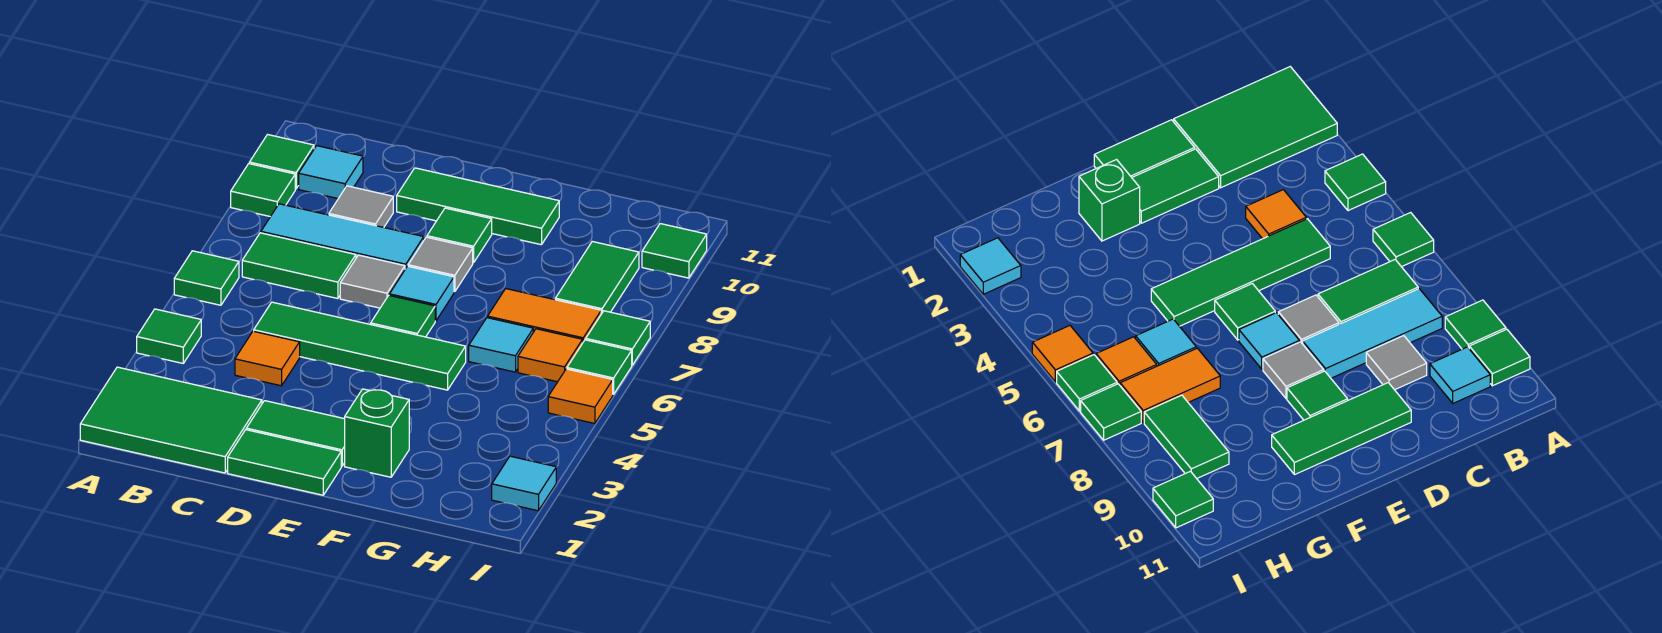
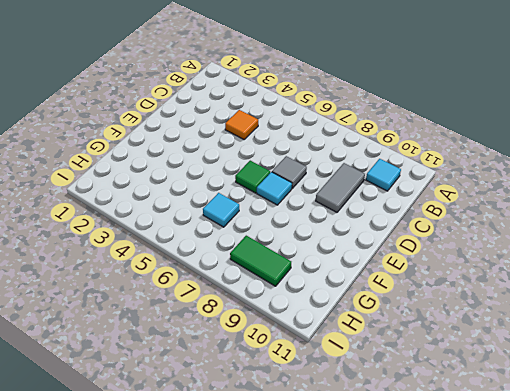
grey tile C9:D9 level 1 -> grey tile C9 level 1
none -> green tile A1:C2 level 1
none -> green tile A4 level 1
none -> green tile A6 level 1

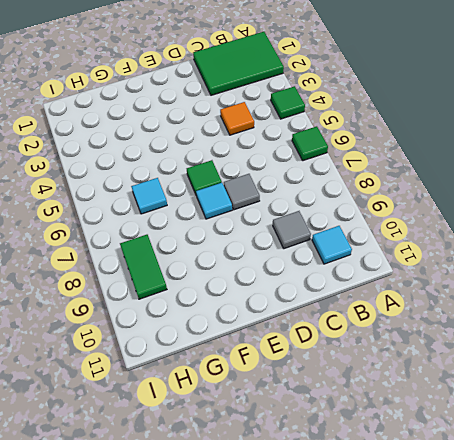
none -> green tile A9 level 1
none -> green tile A10 level 1
none -> green tile B7:C7 level 1

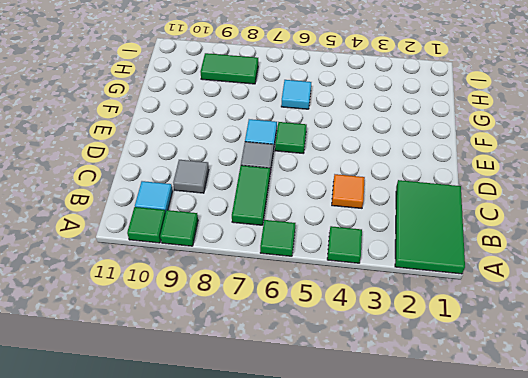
none -> cyan tile B8:D8 level 1
none -> green tile C5:F5 level 1
none -> green tile D1:E1 level 1

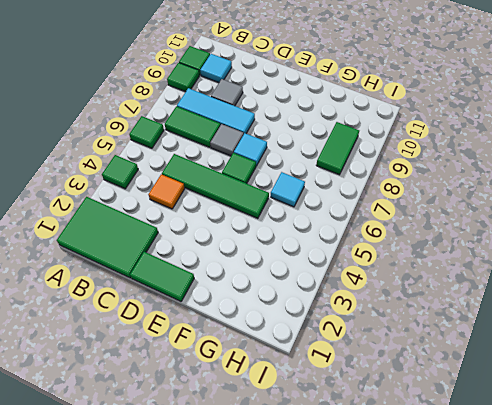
none -> green tile D2:E2 level 1
none -> green tile D10:F10 level 1
none -> grey tile E8 level 1

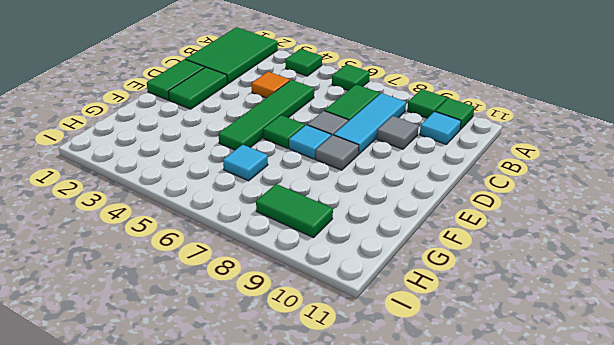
none -> green tile D10:F10 level 1
none -> green tile E9 level 1
none -> green brick F2 level 1

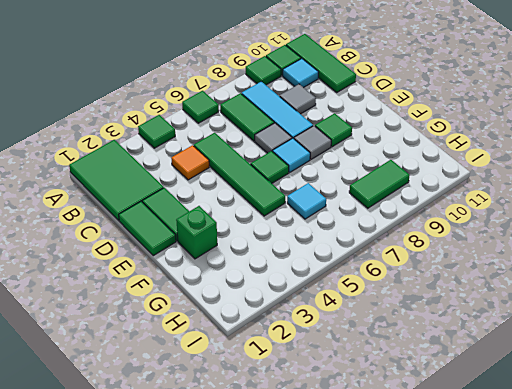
green tile A11:C11 level 1 -> green tile D10:F10 level 1
none -> orange tile G7:H7 level 1
none -> orange tile H6 level 1
none -> cyan tile I2 level 1

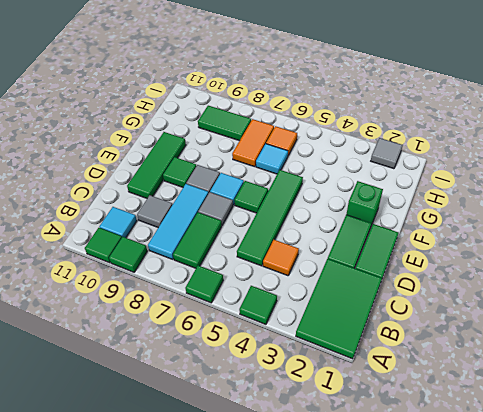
grey tile I2 level 1 -> cyan tile I2 level 1
none -> orange tile I5 level 1
none -> green tile I6 level 1
none -> green tile I7 level 1

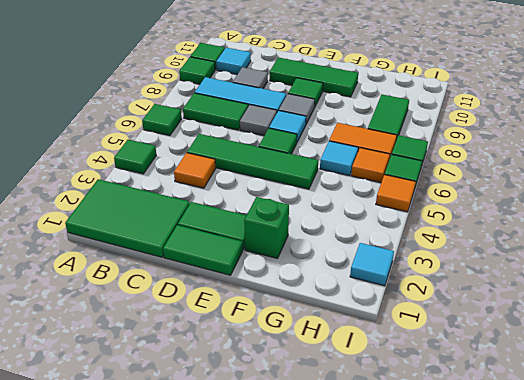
none -> green tile I10 level 1

